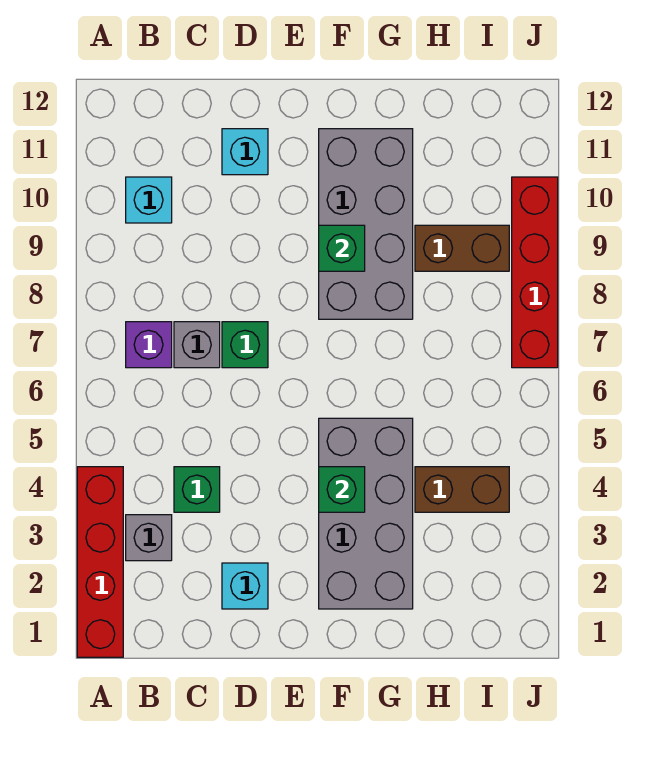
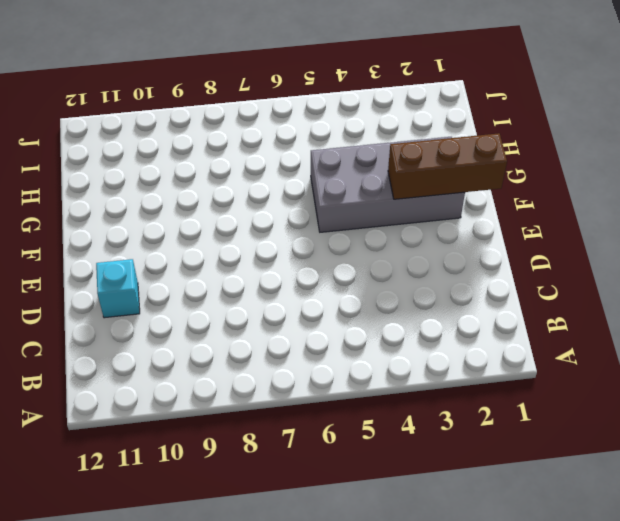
brown brick F1:F3 level 2 -> none
none -> red brick A1:A4 level 1
none -> grey brick B3 level 1
none -> purple brick B7 level 1

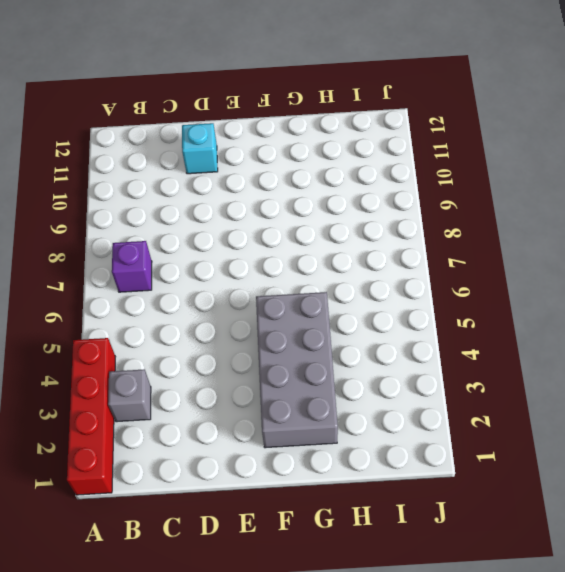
none -> cyan brick B10 level 1
none -> green brick C4 level 1
none -> grey brick C7 level 1

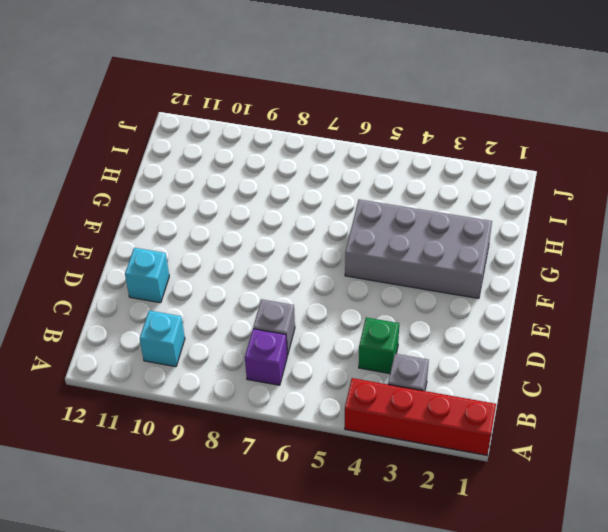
none -> cyan brick D2 level 1
none -> green brick D7 level 1
none -> grey brick F8:G11 level 1

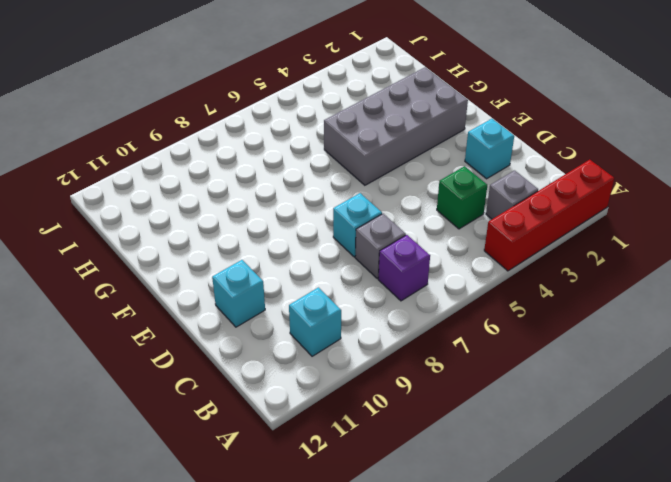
cyan brick D7 level 1 -> green brick D7 level 1
none -> grey brick F8:G11 level 1
none -> brown brick H4:I4 level 1
none -> brown brick H9:I9 level 1

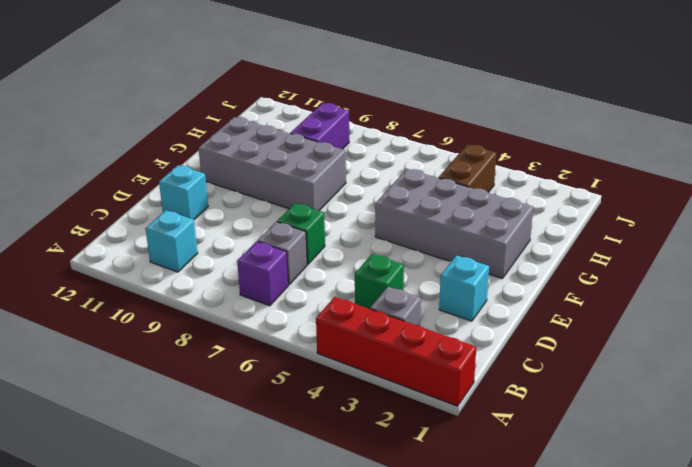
purple brick H9:I9 level 1 -> brown brick H9:I9 level 1
none -> red brick J7:J10 level 1
none -> green brick F4 level 2
none -> green brick F9 level 2

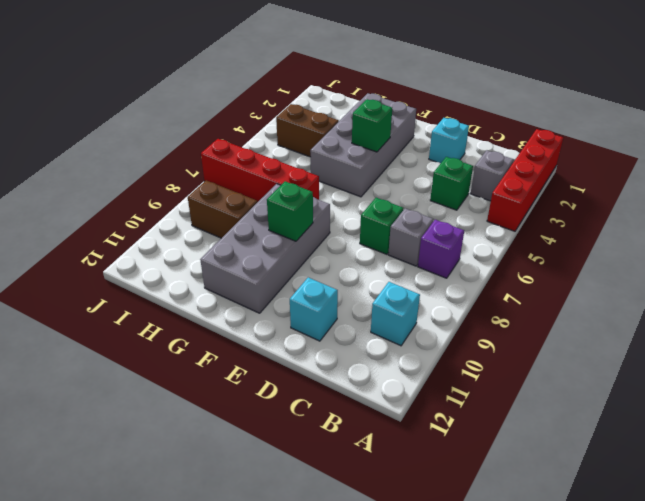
red brick G7:J7 level 1 -> red brick J7:J10 level 1

